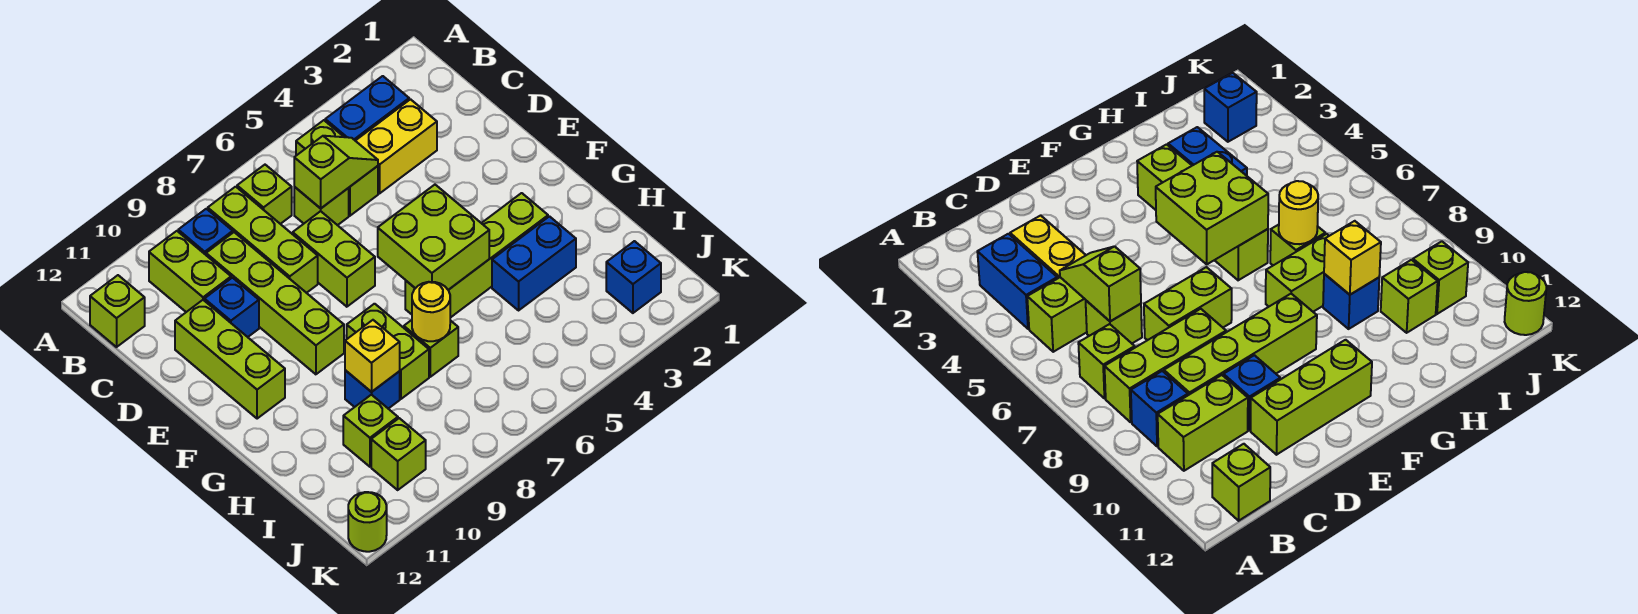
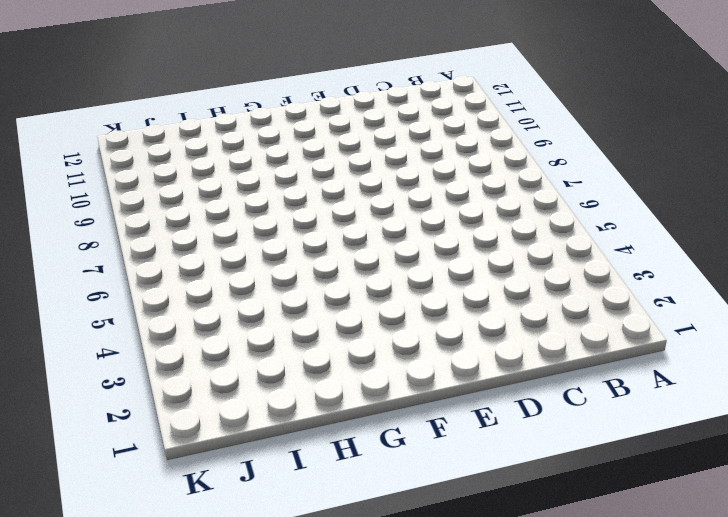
none -> blue brick B3:B4 level 1
none -> lime brick B5:C5 level 1
none -> lime brick B7 level 1

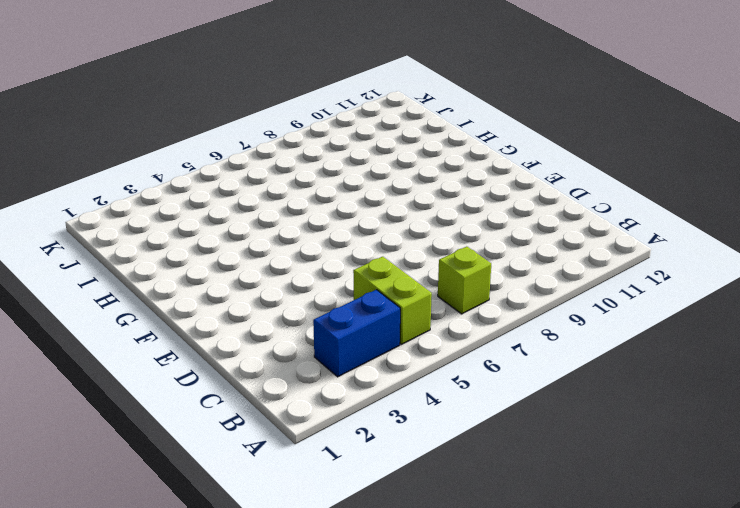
none -> lime brick B8:D8 level 1
none -> blue brick B9 level 1
none -> lime brick B10:C10 level 1

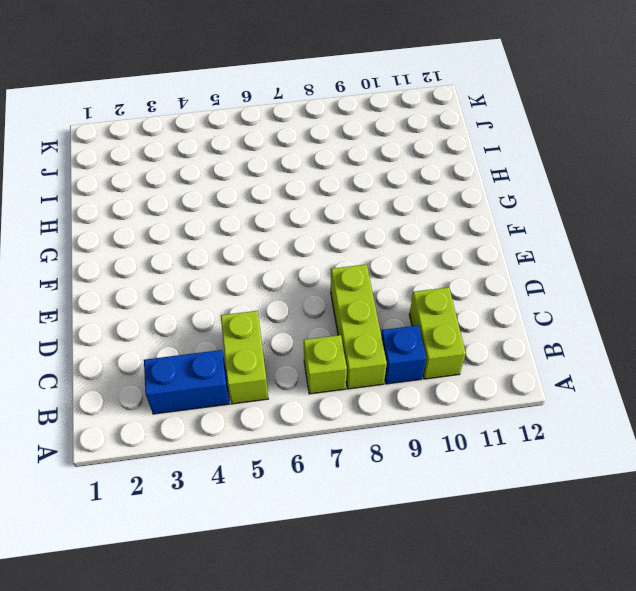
none -> lime brick B12 level 1
none -> yellow brick C3:C4 level 1
none -> lime brick C6 level 1

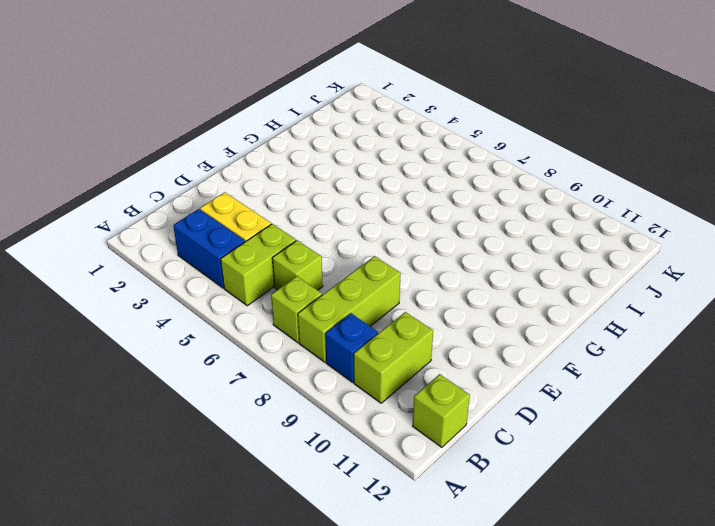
none -> lime brick C9:F9 level 1
none -> lime brick D7:E7 level 1
none -> blue brick D10 level 1

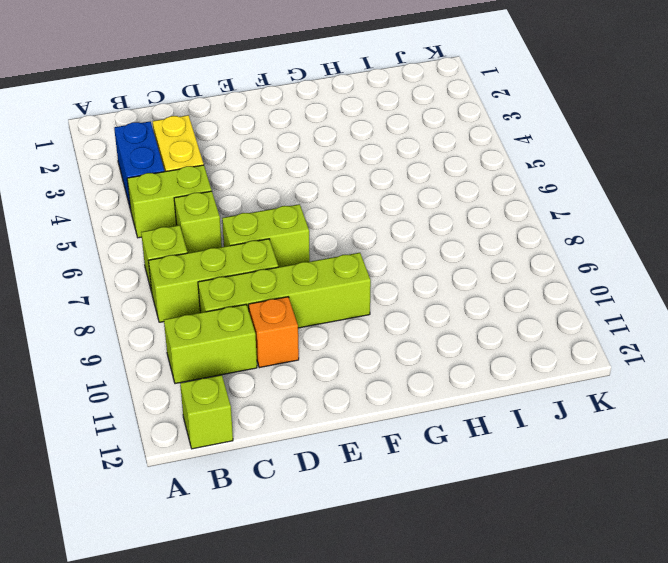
orange brick D10 level 1 -> blue brick D10 level 1
none -> blue brick B9 level 1
none -> lime brick D11:F11 level 1
none -> lime brick G3:G6 level 1

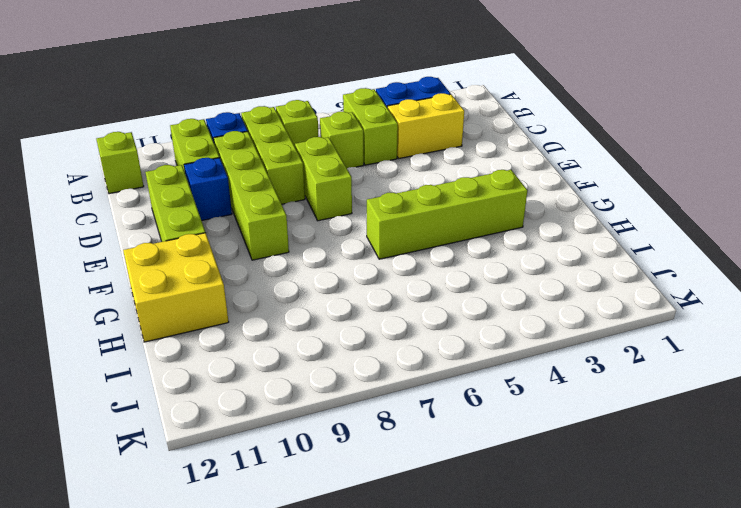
yellow brick G11:H12 level 1 -> none
none -> lime brick G8:H8 level 1
none -> blue brick H3:H4 level 1
none -> lime brick H7 level 1

